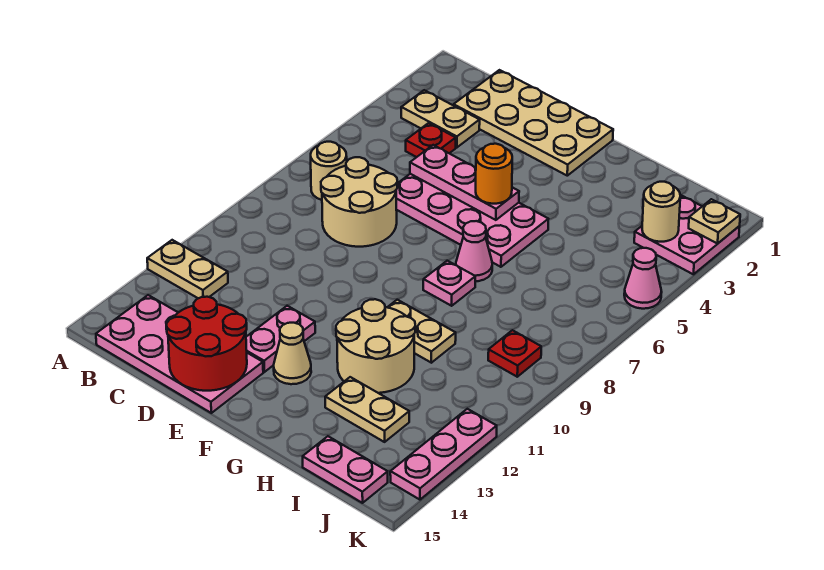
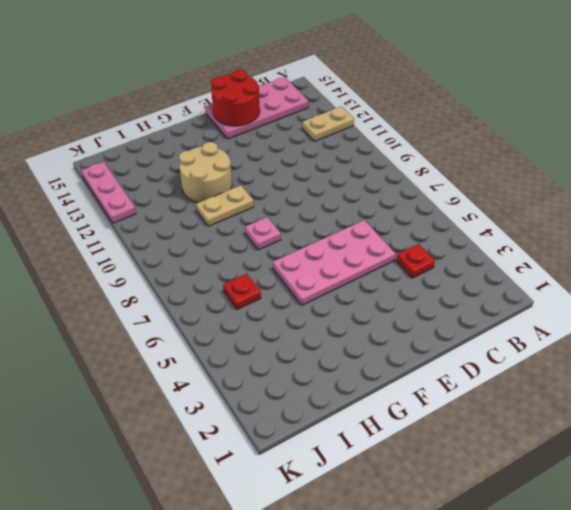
red plate I6 level 1 -> red plate J9 level 1
none -> tan plate B3:C3 level 1
none -> tan round brick B7 level 1
none -> tan plate C1:F2 level 1

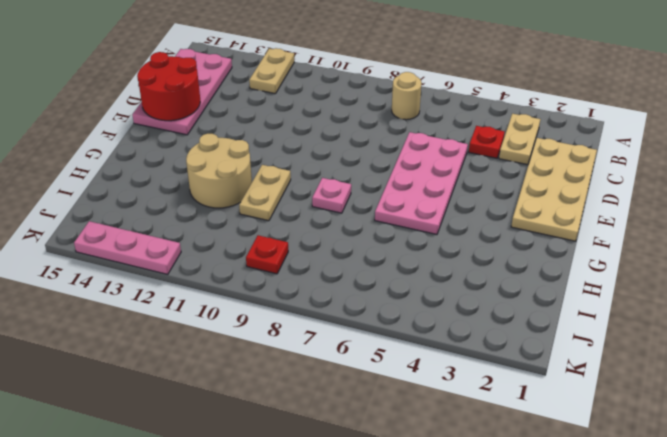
none -> tan round brick C7:D8 level 1
none -> pink plate E12:E13 level 1
none -> tan cone F13 level 1

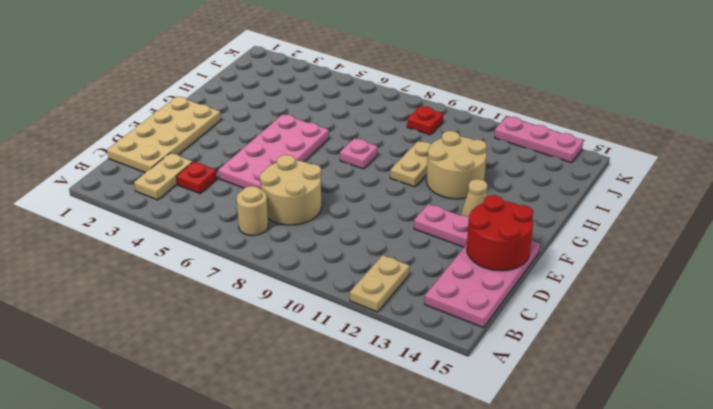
none -> pink cone G7 level 1
none -> tan plate H13:I13 level 1
none -> pink plate I15:J15 level 1

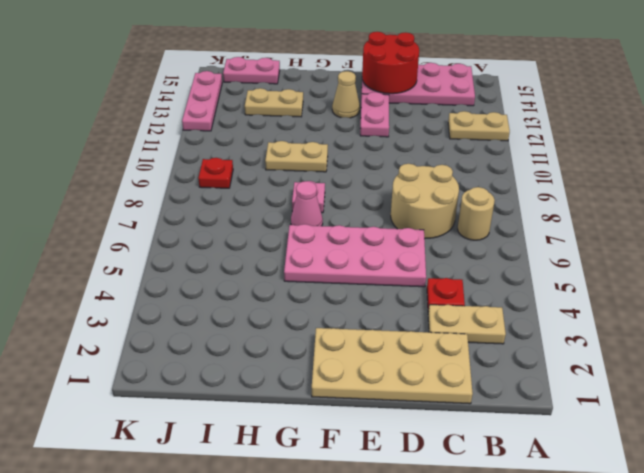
none -> tan round brick G11:H12 level 1
none -> pink plate J2:K3 level 1
none -> pink cone K5 level 1

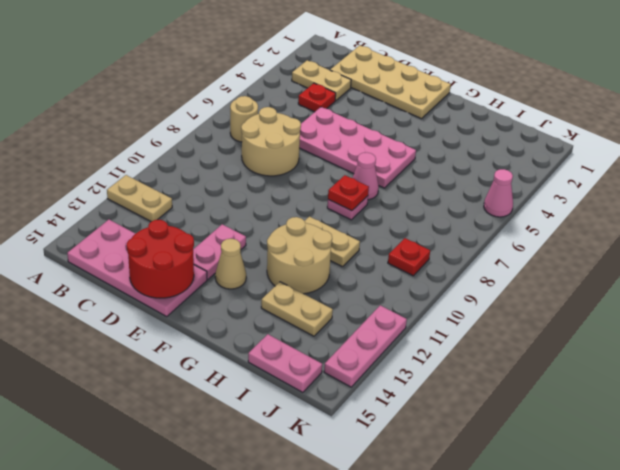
red plate G8 level 2 -> none
none -> pink plate J2:K3 level 1
none -> pink plate D5:F5 level 2
none -> tan round brick J3 level 2

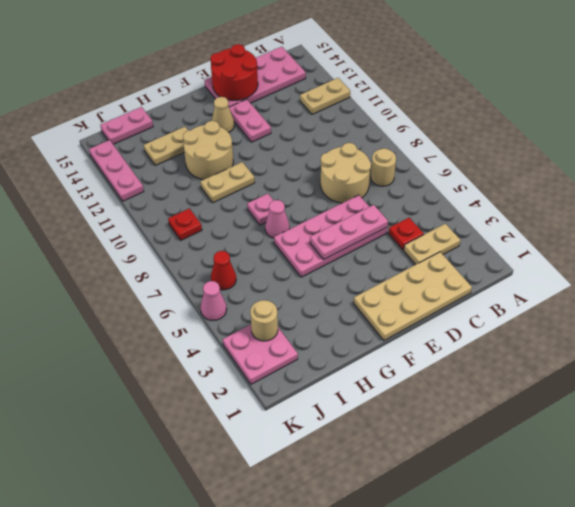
red cone J6 level 1 -> none
none -> tan plate K2 level 2
none -> orange round brick F5 level 3

